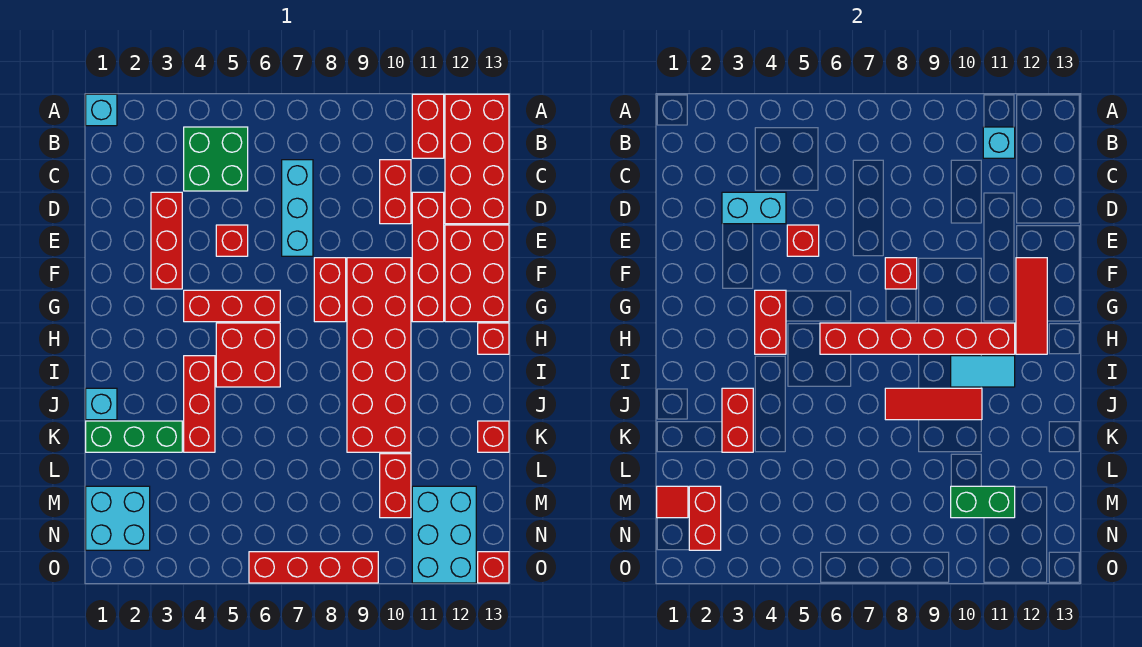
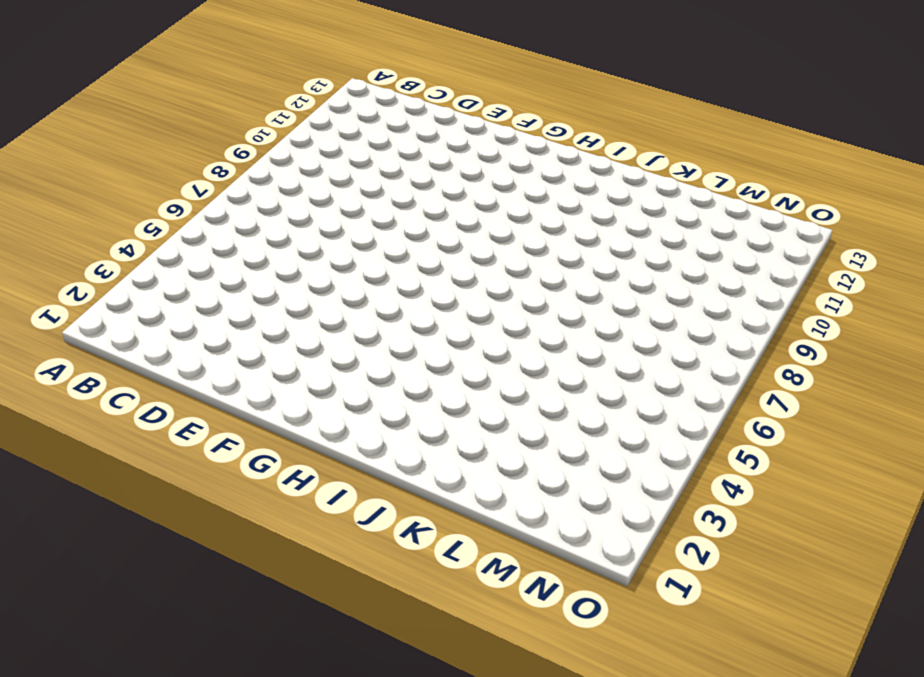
none -> cyan brick A1 level 1
none -> red brick A11:B11 level 1
none -> red brick A12:D13 level 1
none -> green brick B4:C5 level 1

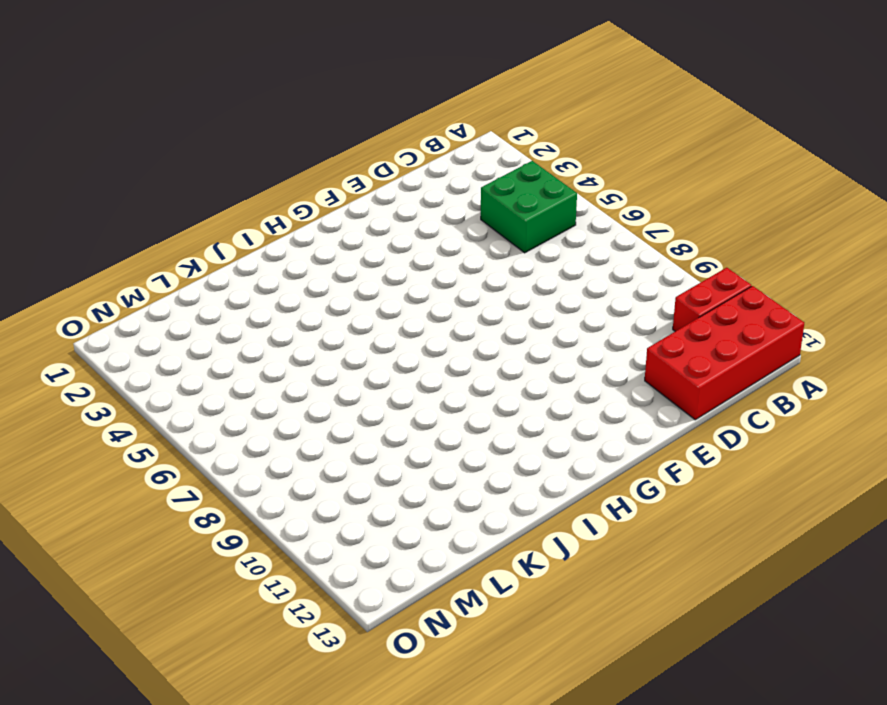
none -> cyan brick A1 level 1
none -> cyan brick C7:E7 level 1
none -> red brick C10:D10 level 1
none -> red brick D3:F3 level 1

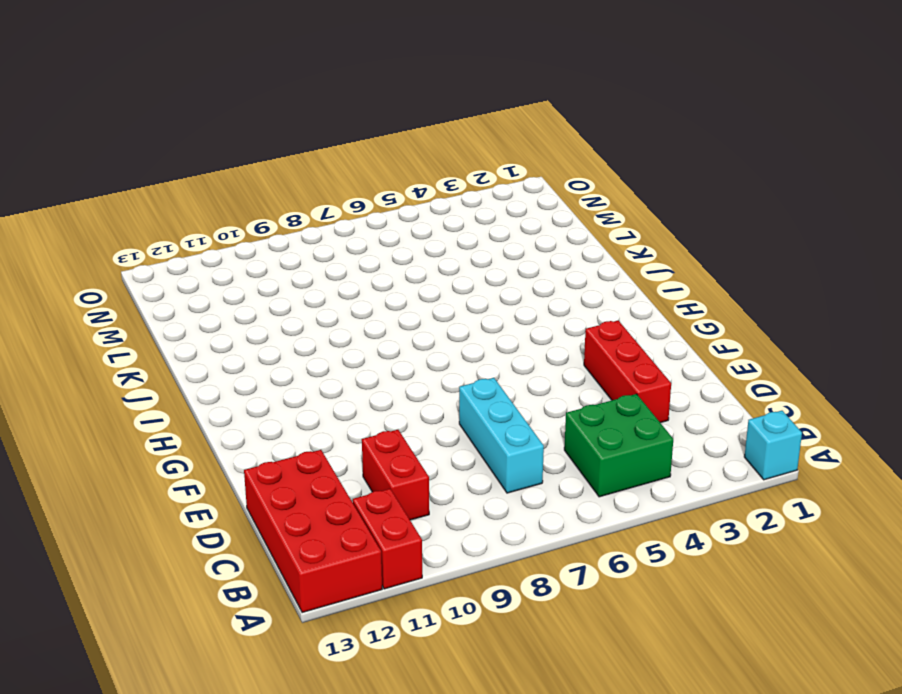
none -> red brick D11:G11 level 1
none -> red brick E5 level 1
none -> red brick E12:G13 level 1
none -> red brick F8:G8 level 1

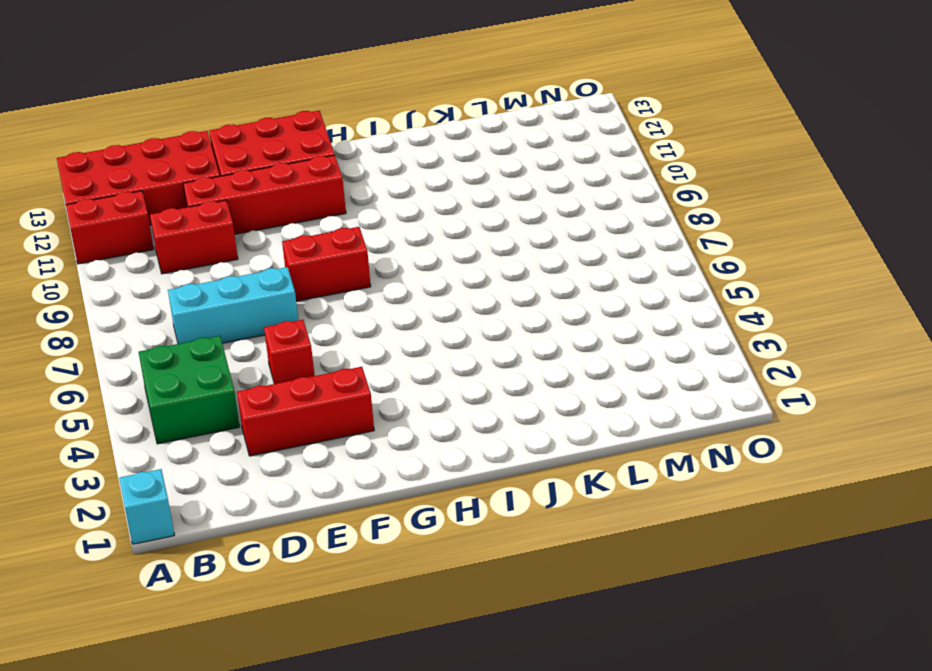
none -> red brick F9:K10 level 1
none -> red brick G4:G6 level 1
none -> red brick H5:I6 level 1
none -> red brick H13 level 1

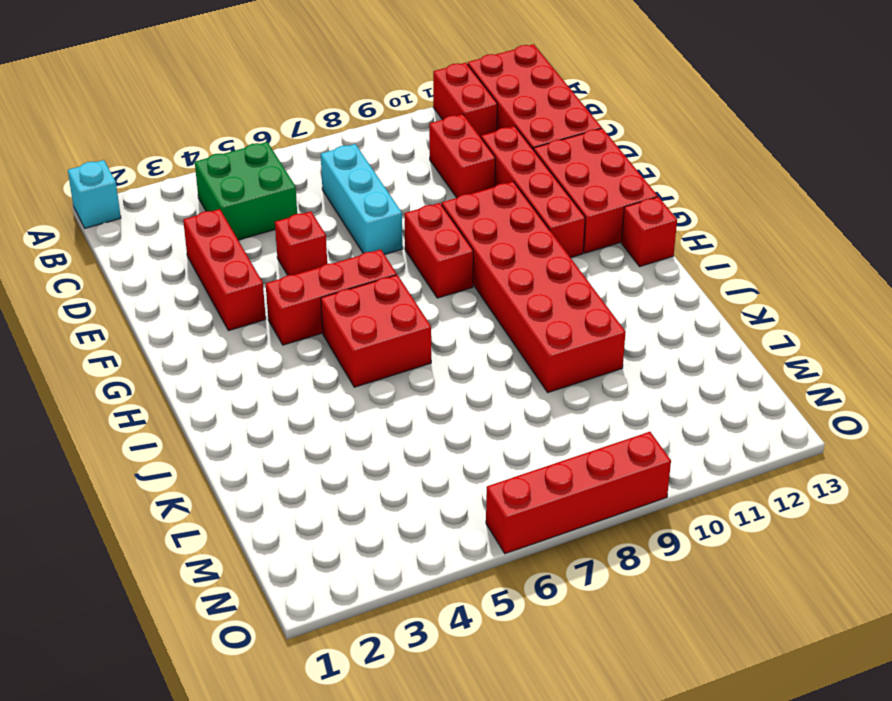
none -> red brick I4:K4 level 1
none -> cyan brick J1 level 1
none -> green brick K1:K3 level 1
none -> red brick K13 level 1

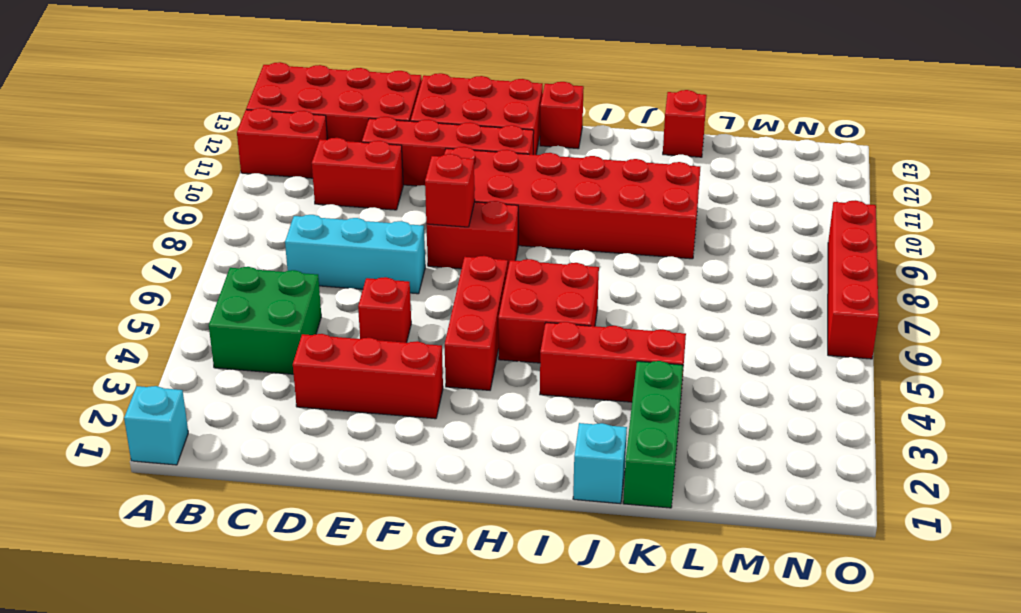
none -> red brick L10:M10 level 1
none -> cyan brick M1:N2 level 1
none -> cyan brick M11:O12 level 1
none -> red brick O13 level 1

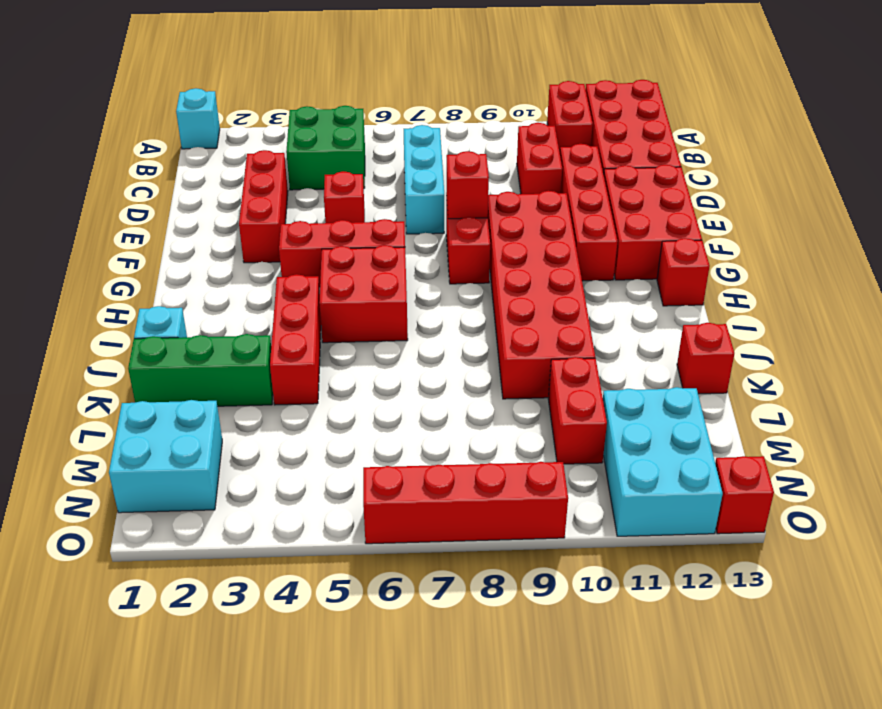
none -> cyan brick B11 level 2
none -> cyan brick D3:D4 level 2
none -> red brick E5 level 2
none -> red tile F12:H12 level 2

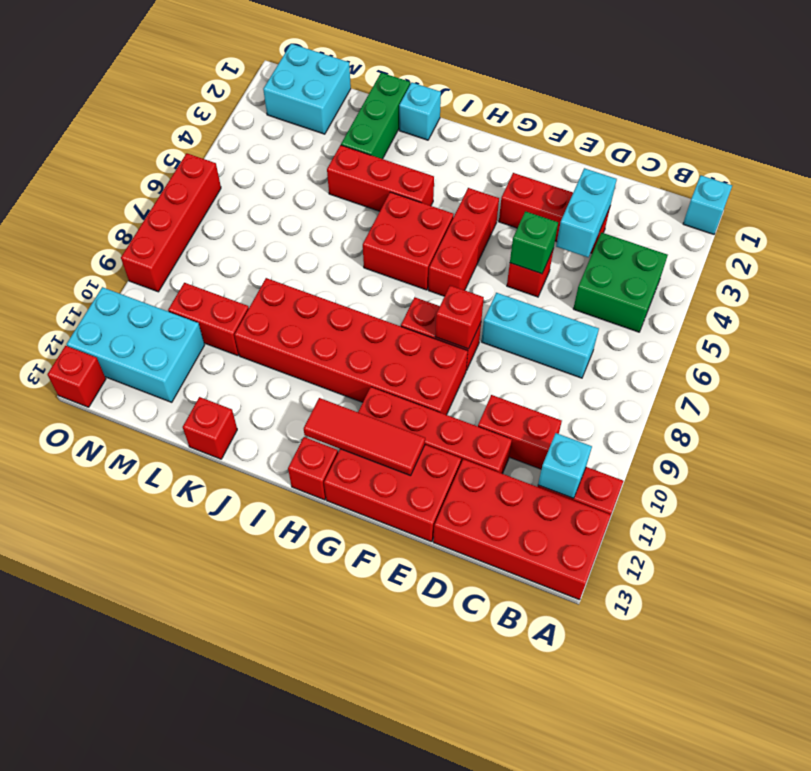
green brick E5 level 2 -> red brick E5 level 2
none -> red brick G4:H4 level 2
none -> red brick H6:H11 level 2
none -> cyan tile I10:I11 level 2
none -> red brick J3:K3 level 2

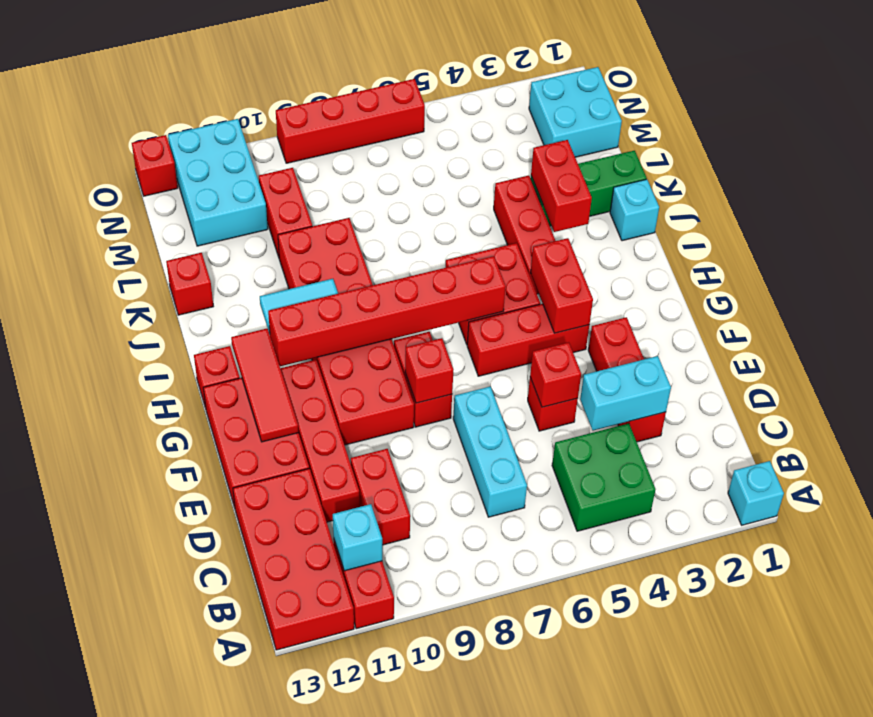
none -> red tile J8:J10 level 2
none -> red tile M1 level 2
none -> red brick M2:N2 level 2
none -> green brick M10:M11 level 2

